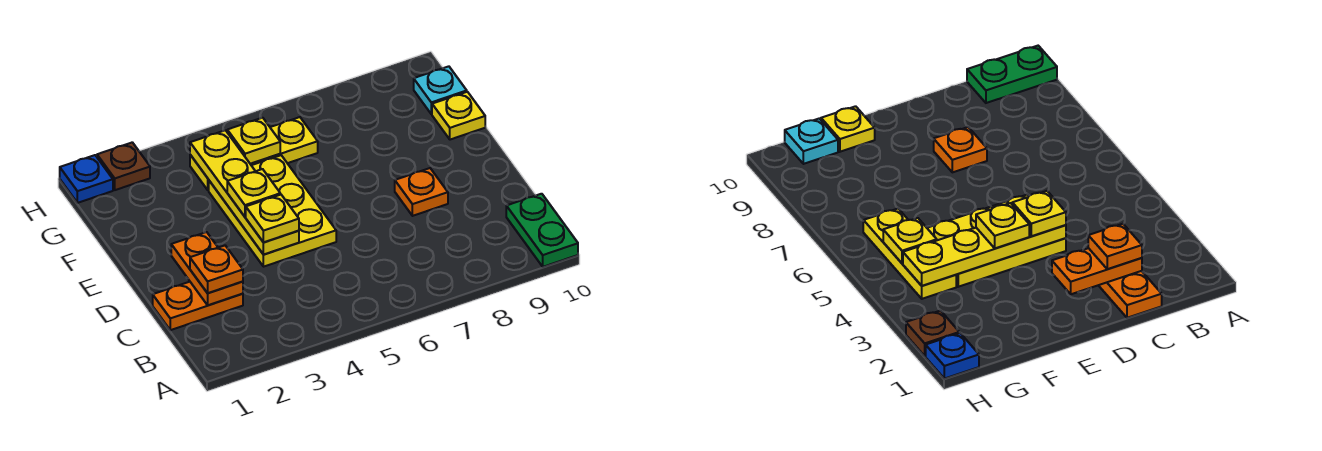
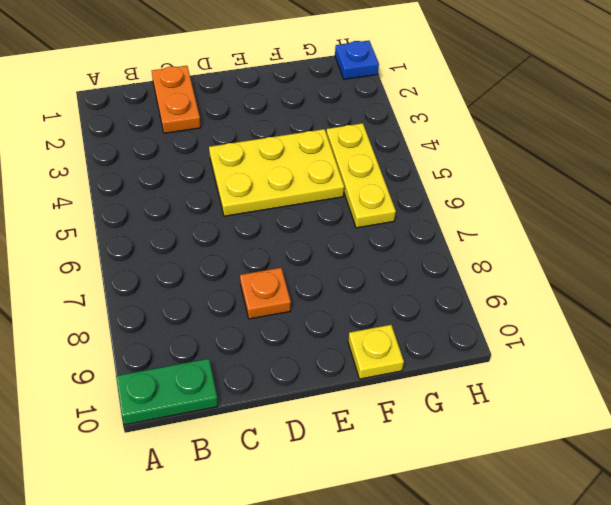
none -> cyan plate G10 level 1
none -> brown plate H2 level 1
none -> orange plate C2:D2 level 2

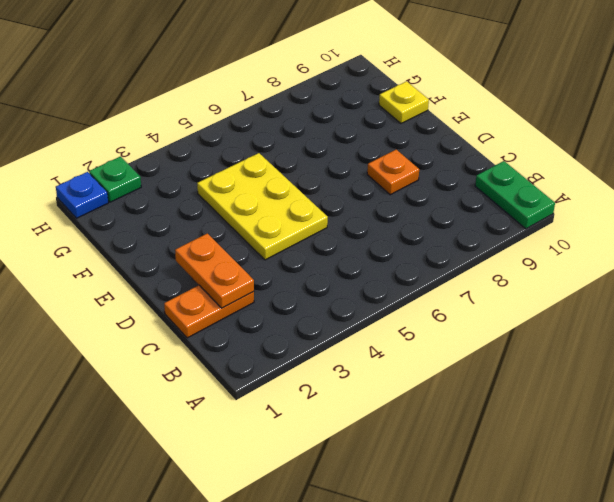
green plate H2 level 1 -> brown plate H2 level 1
none -> yellow plate G4:G6 level 1
none -> cyan plate G10 level 1
none -> yellow plate D4:G4 level 2

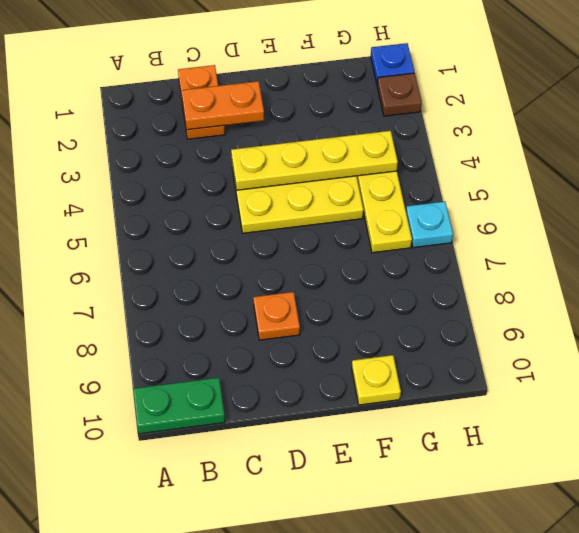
cyan plate H6 level 1 -> cyan plate G10 level 1
none -> yellow plate G5 level 2
none -> orange plate C2 level 3
none -> yellow plate D4 level 3

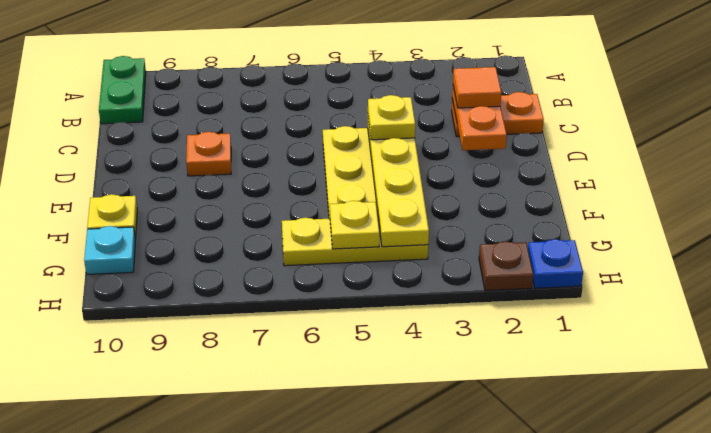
orange tile C2 level 3 -> orange plate C2 level 3
none -> yellow plate E4 level 3

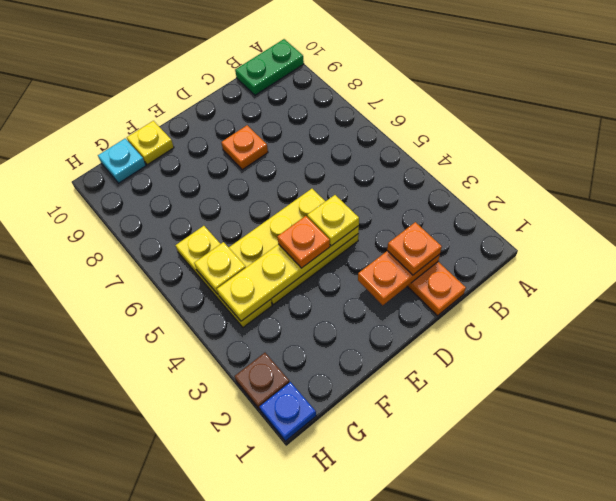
orange plate E4 level 3 -> yellow plate E4 level 3

